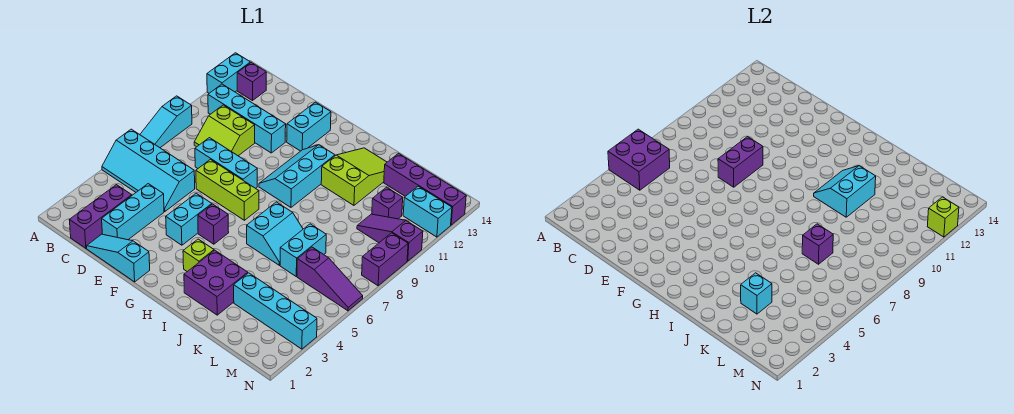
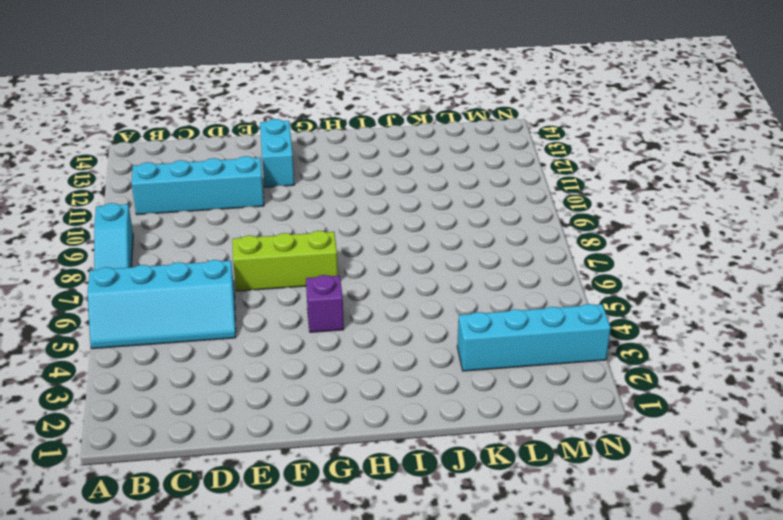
none -> cyan brick A12:A13 level 1
none -> purple brick B13 level 1
none -> purple brick C1:C3 level 1
none -> lime slope C9:D10 level 1 top 10

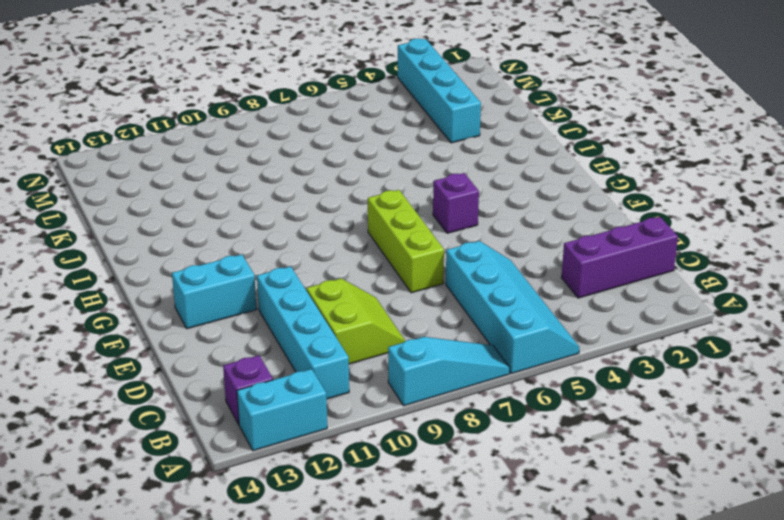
none -> cyan slope D1:F1 level 1 top F
none -> cyan brick D2:D4 level 1
none -> cyan brick D8:F8 level 1
none -> cyan brick F4:F5 level 1

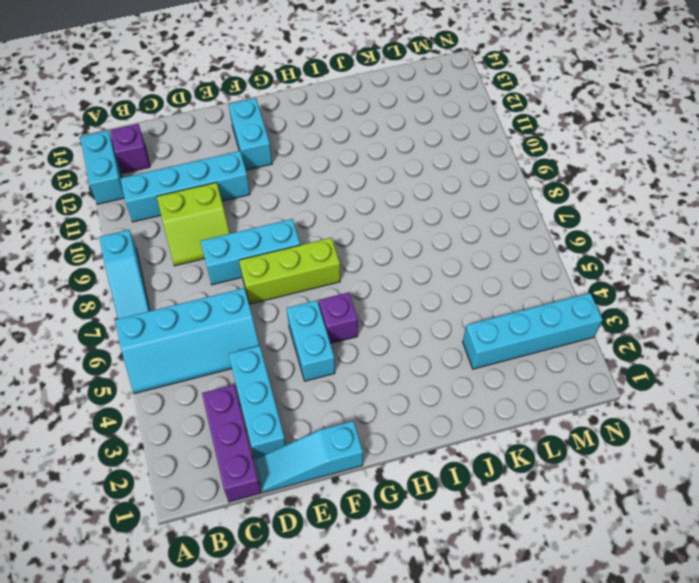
none -> cyan slope G9:H11 level 1 top H
none -> lime brick H3 level 1
none -> purple brick I2:J3 level 1
none -> cyan slope I6:J7 level 1 top I

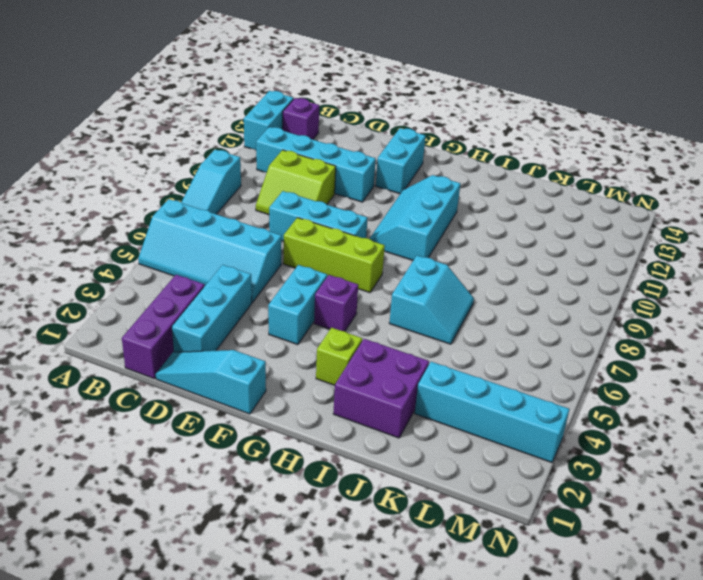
none -> lime slope I11:J13 level 1 top 11
none -> cyan brick K6:K7 level 1
none -> purple brick K13:N13 level 1
none -> purple slope L6:N6 level 1 top L

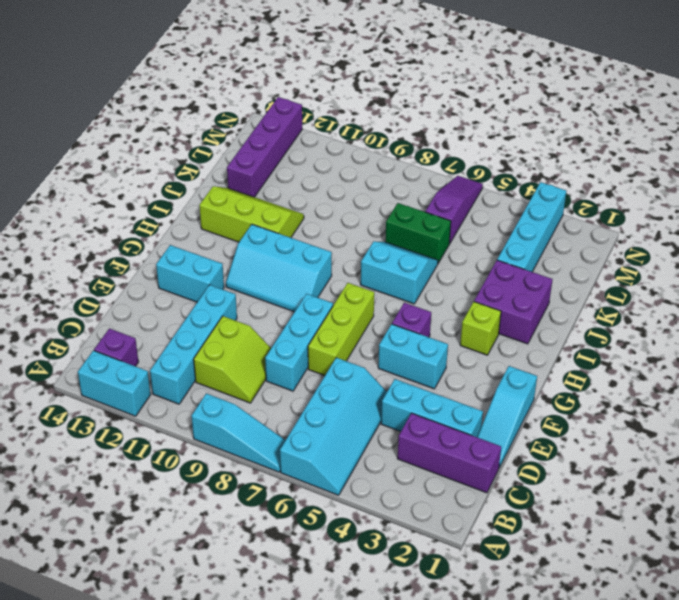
lime slope I11:J13 level 1 top I -> lime slope I11:J13 level 1 top 11
green brick K6:K7 level 1 -> cyan brick K6:K7 level 1
none -> purple slope L10:N10 level 1 top N
none -> purple brick L11 level 1
none -> cyan brick M12:N12 level 1
none -> purple brick N8:N9 level 1

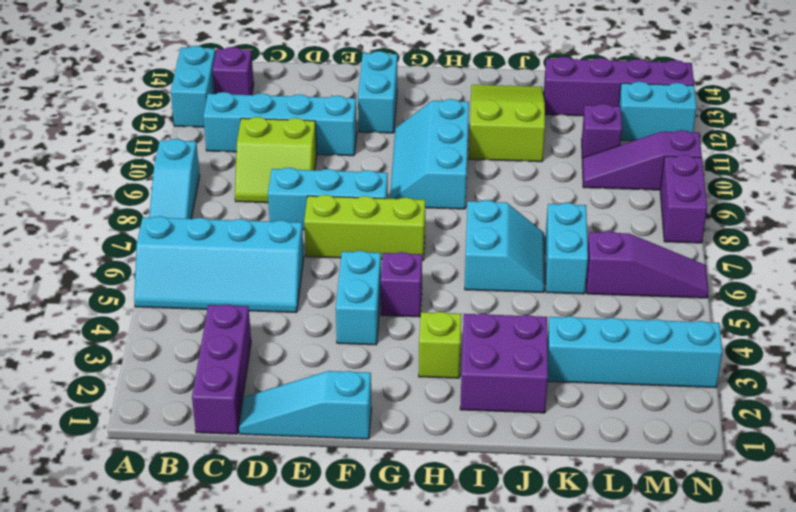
none -> cyan brick D2:D4 level 1
none -> purple brick A5:B6 level 2
none -> purple brick E8:E9 level 2
none -> cyan slope I10:J11 level 2 top J

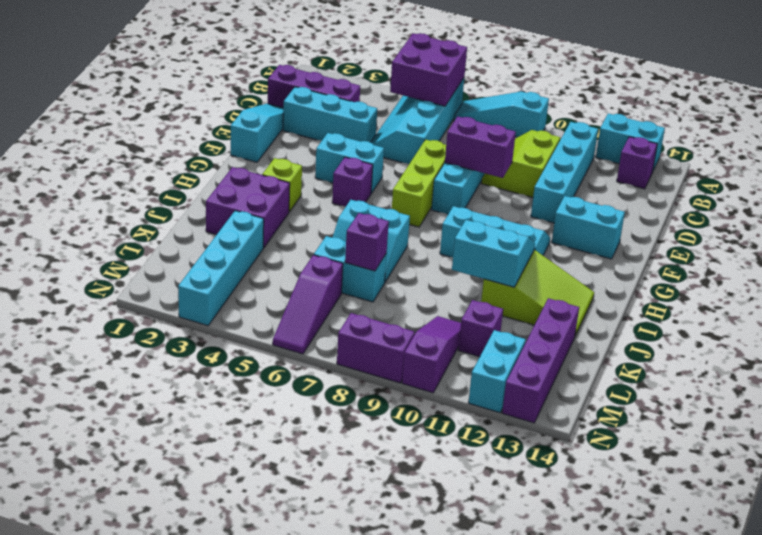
none -> cyan brick K3 level 2
none -> lime brick N12 level 2

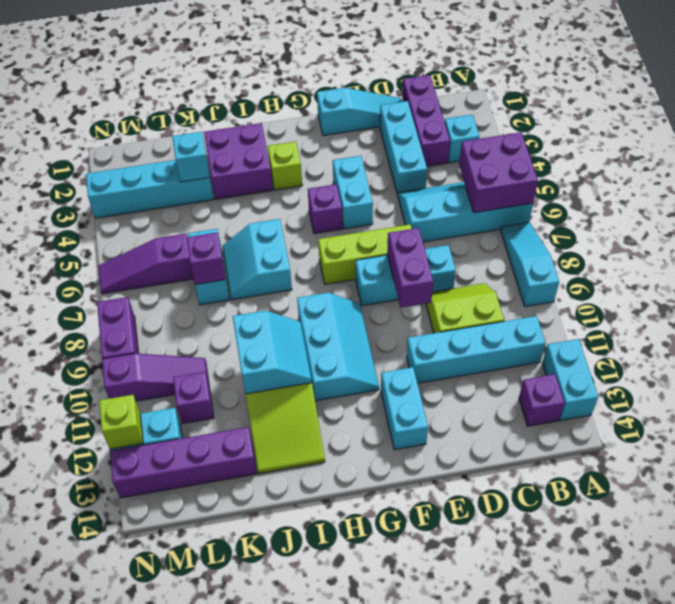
cyan brick B3 level 1 -> none

